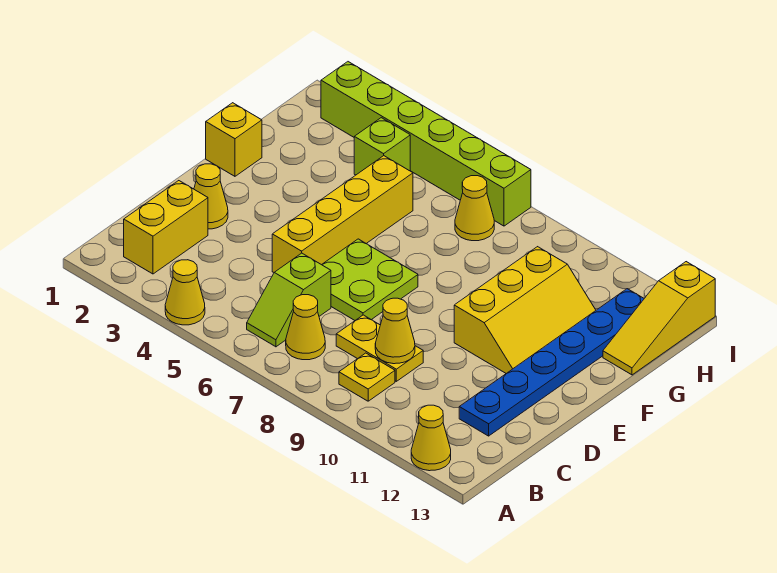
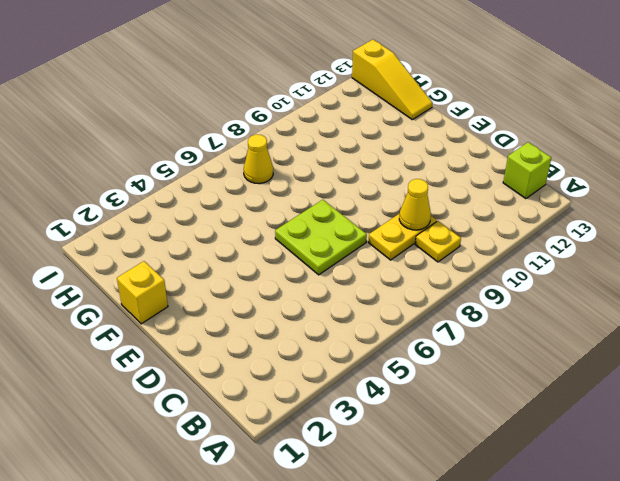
lime brick B13 level 1 -> lime brick H4 level 1
none -> yellow cone A4 level 1
none -> yellow cone A12 level 1
none -> yellow brick B2:C2 level 1

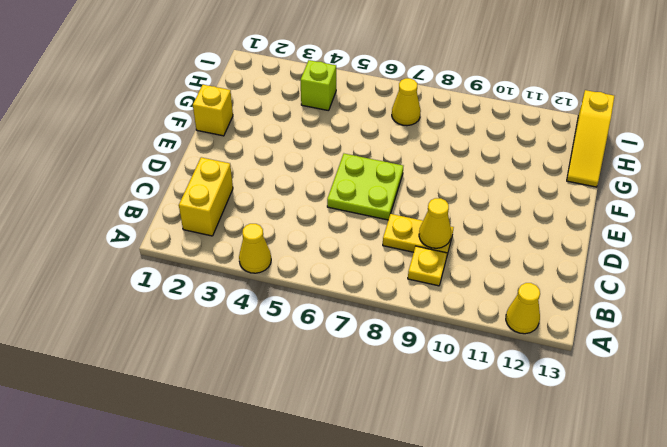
none -> lime slope B6:C6 level 1 top C
none -> yellow cone B7 level 1
none -> blue plate C12:H12 level 1

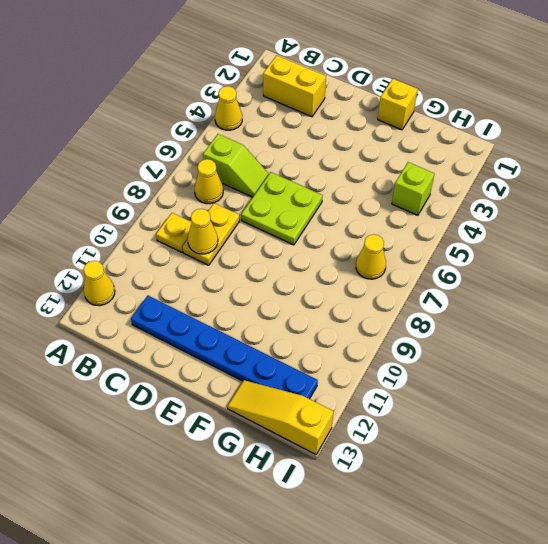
lime slope B6:C6 level 1 top B -> lime slope B6:C6 level 1 top C
none -> yellow cone D2 level 1
none -> yellow brick D5:G5 level 1
none -> yellow slope E10:G11 level 1 top 10

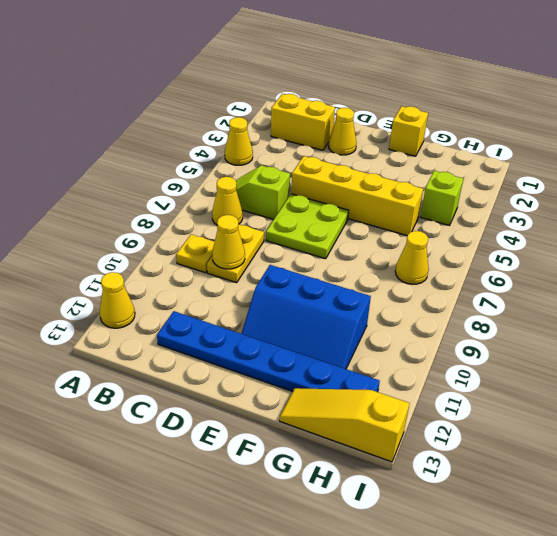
blue slope E10:G11 level 1 top 10 -> yellow slope E10:G11 level 1 top 10
none -> lime brick I2:I7 level 1

